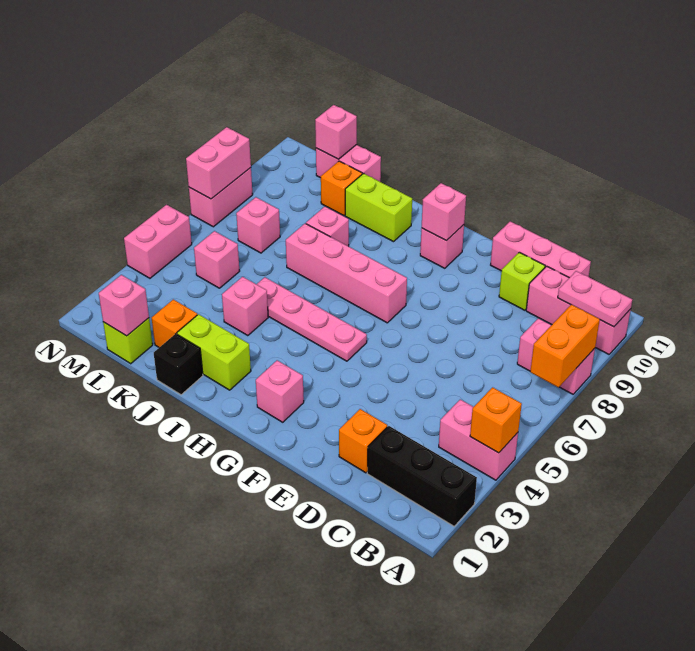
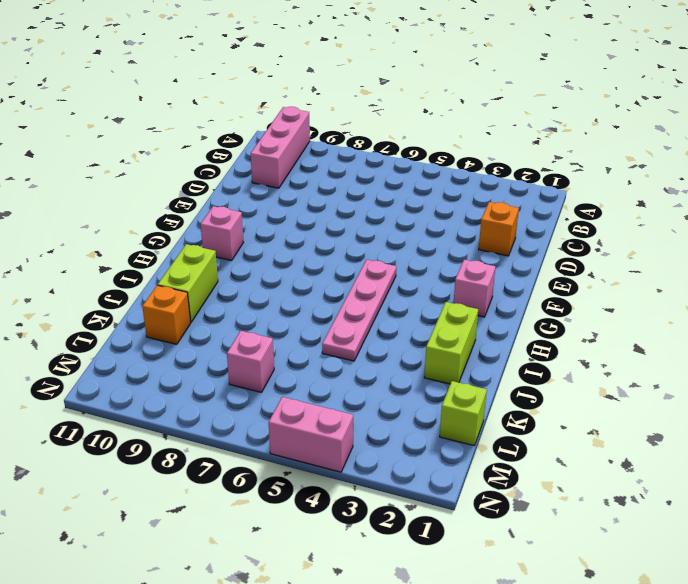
none -> black brick A2:C2 level 1
none -> pink brick A4:B4 level 1
none -> pink brick A8:B8 level 1
none -> pink brick C11:E11 level 1

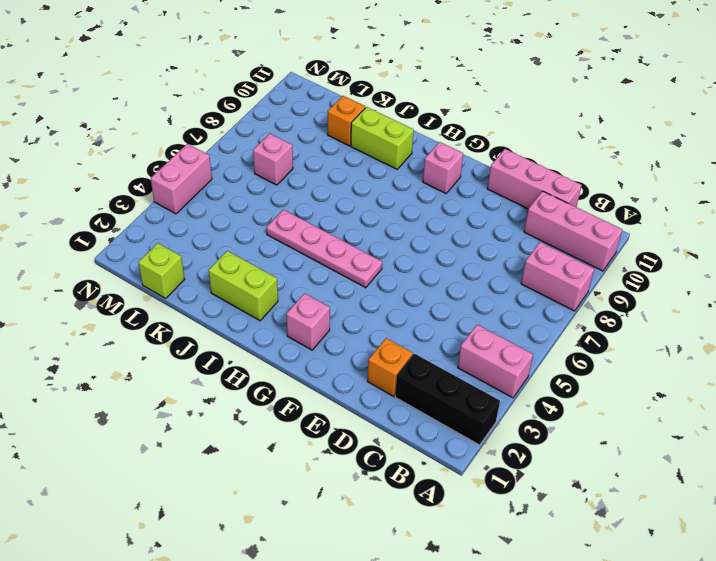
none -> lime brick D10 level 1
none -> pink brick G7:J7 level 1
none -> black brick J1 level 1
none -> pink brick J4 level 1

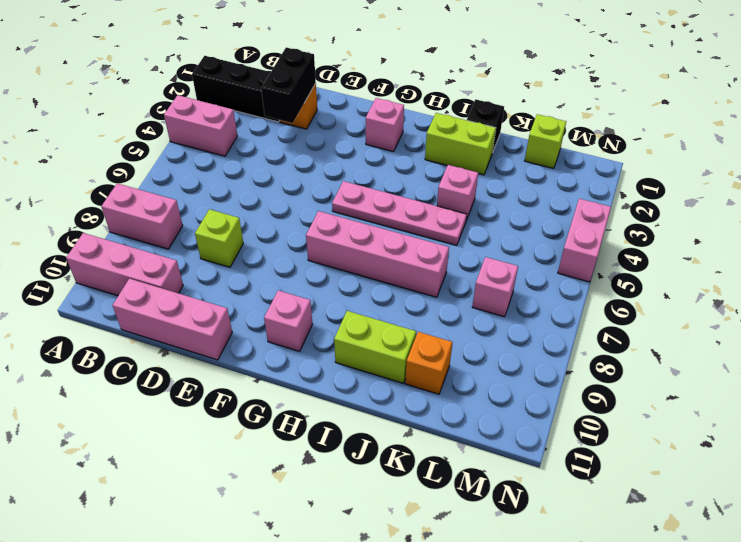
black brick D2:D3 level 2 -> none
lime brick D8 level 1 -> lime brick D10 level 1
none -> pink brick J8 level 1
none -> orange brick K2 level 1
none -> pink brick K11:L11 level 1
none -> pink brick L5 level 1

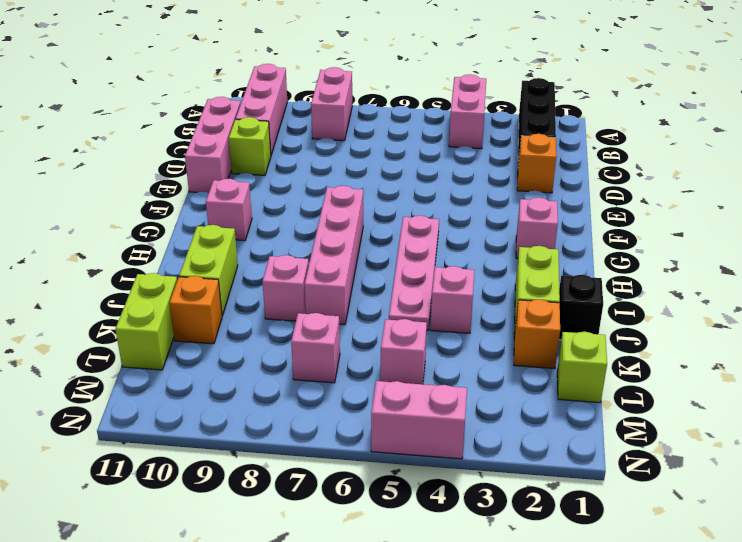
lime brick K11:L11 level 1 -> pink brick K11:L11 level 1
none -> pink brick N7:N8 level 1
none -> orange brick A4 level 2
none -> orange brick A7:A8 level 2
none -> pink plate A10:B10 level 2

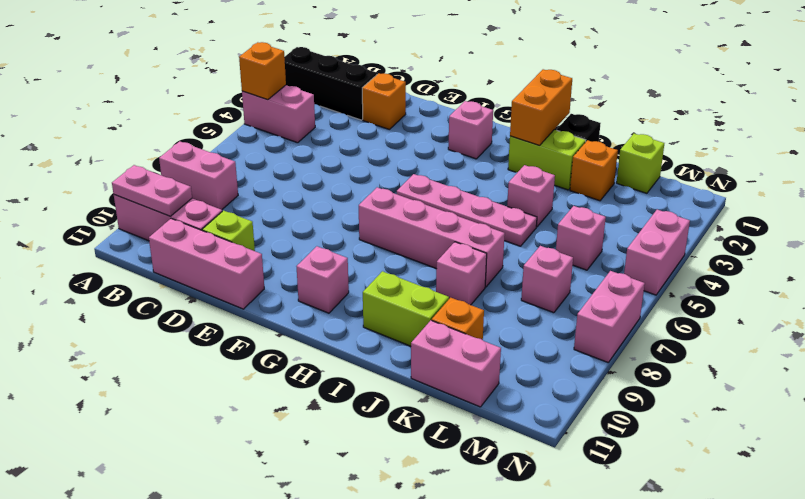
orange brick I1:I2 level 2 -> orange brick A7:A8 level 2
none -> pink brick G10 level 2
none -> pink brick L1 level 2
none -> pink brick L11 level 2
none -> pink brick N7:N8 level 2

